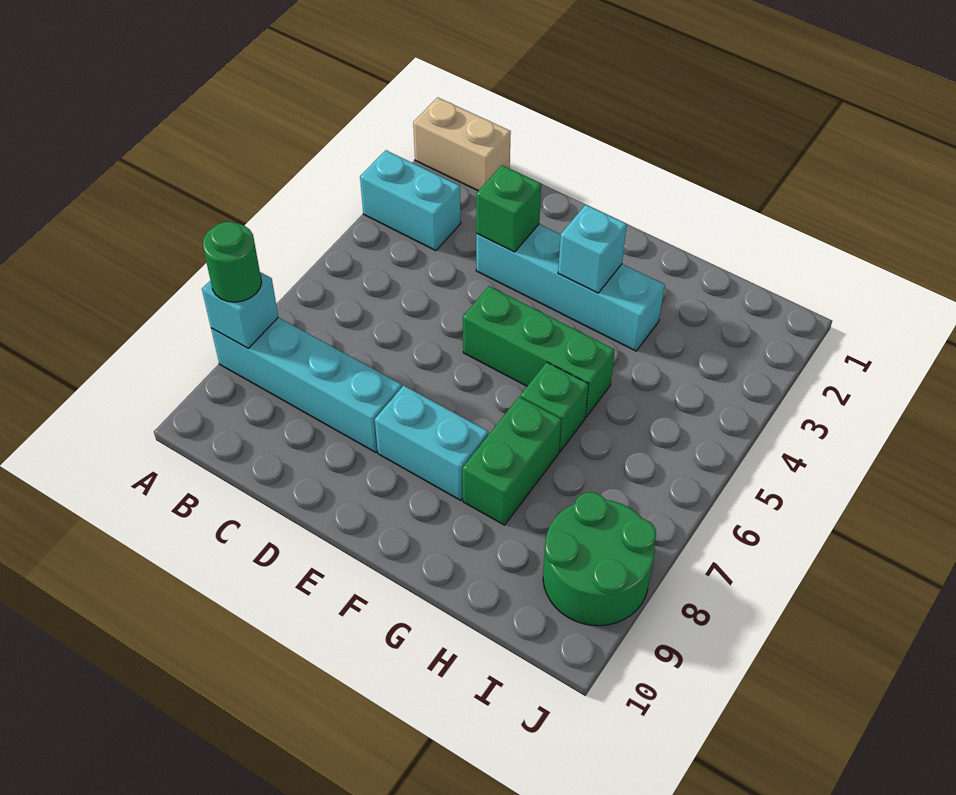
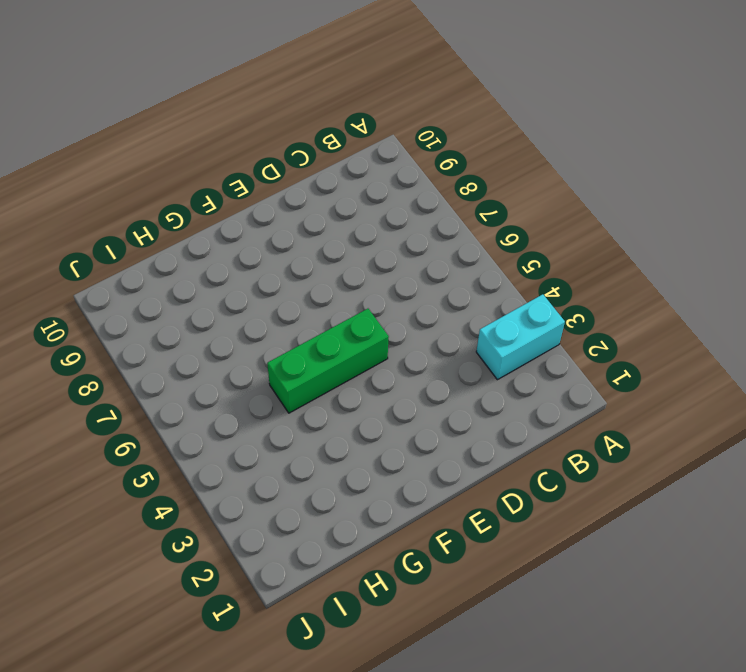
none -> tan brick A1:B1 level 1
none -> cyan brick A8:D8 level 1
none -> cyan brick D3:G3 level 1

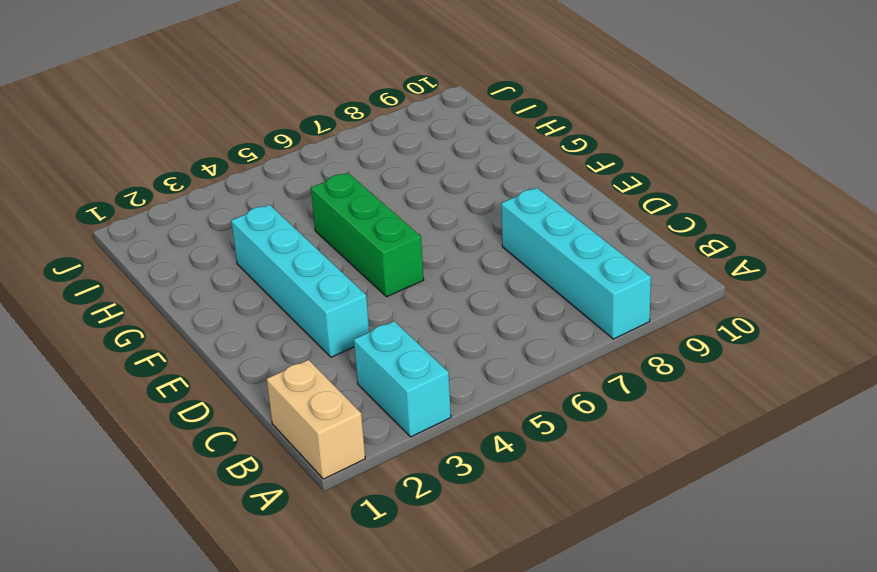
none -> cyan brick E8:F8 level 1
none -> green brick G6 level 1
none -> green brick G7:G8 level 1

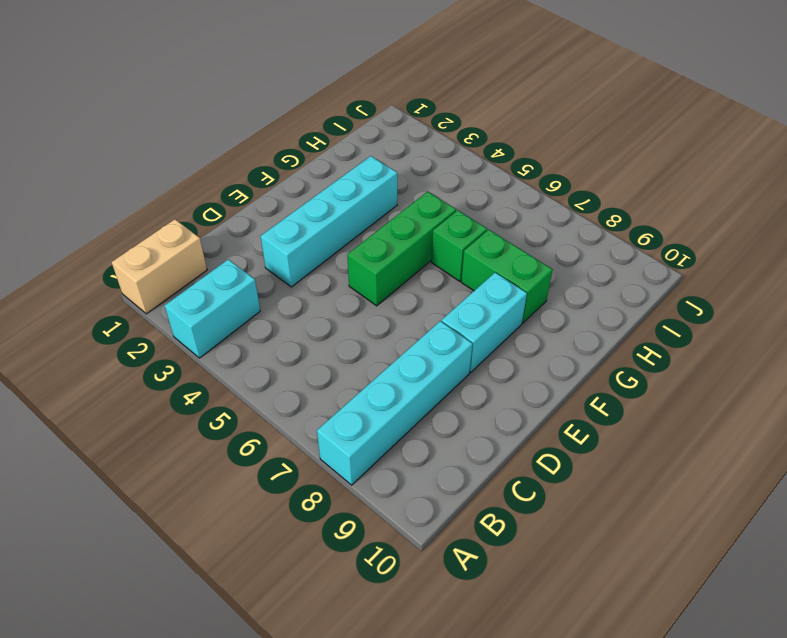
none -> green round brick I8:J9 level 1
none -> cyan brick A8 level 2
none -> green brick D3 level 2

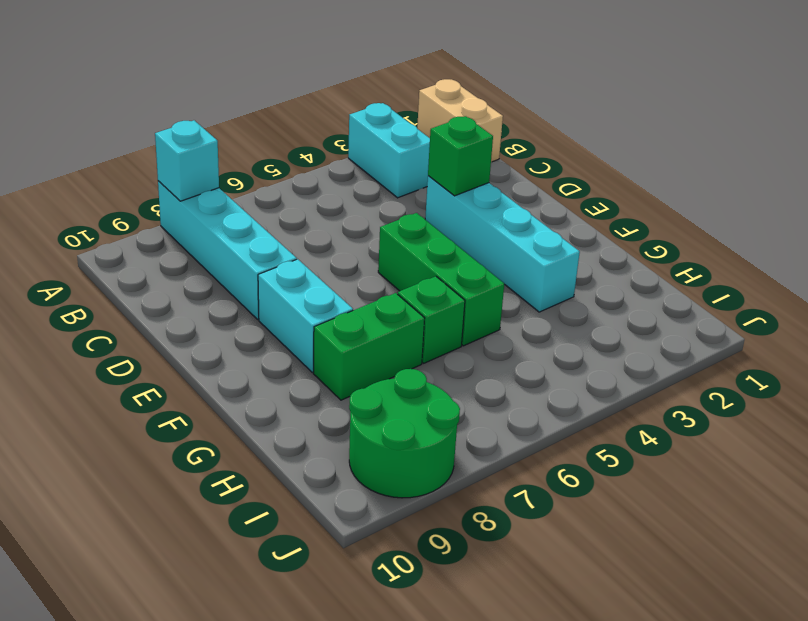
none -> cyan brick F3 level 2
none -> green round brick A8 level 3

